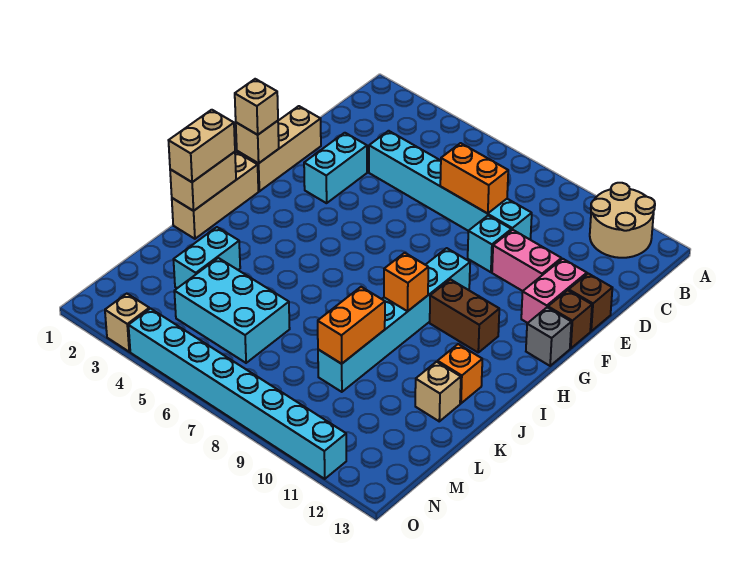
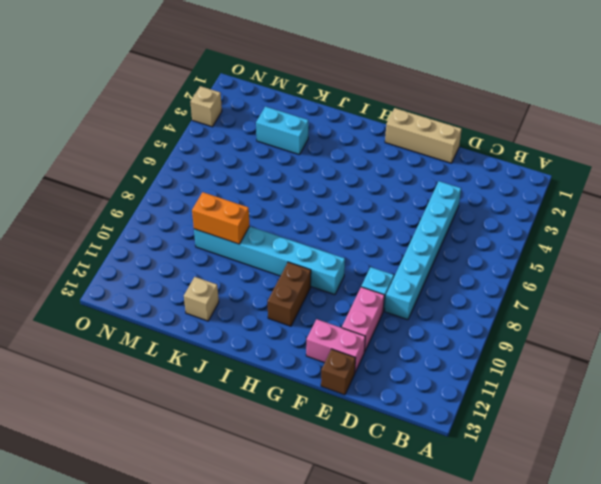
none -> tan round brick A11:B12 level 1
none -> cyan brick E3:F3 level 1
none -> brown brick F13 level 1

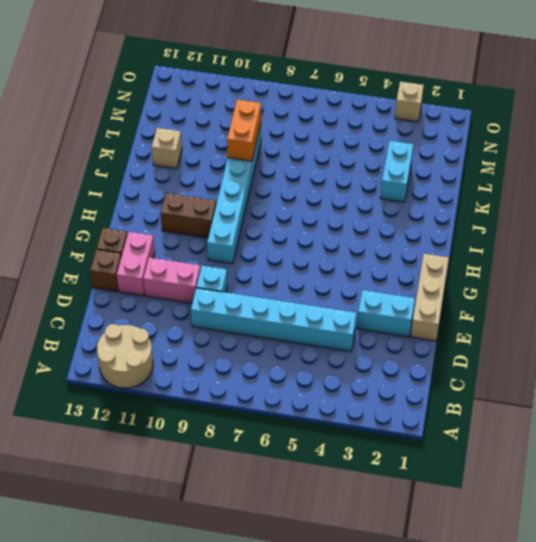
cyan brick E2:E3 level 1 -> cyan brick E3:F3 level 1
none -> grey brick G13 level 1
none -> tan brick H1:J1 level 1
none -> orange brick J12 level 1

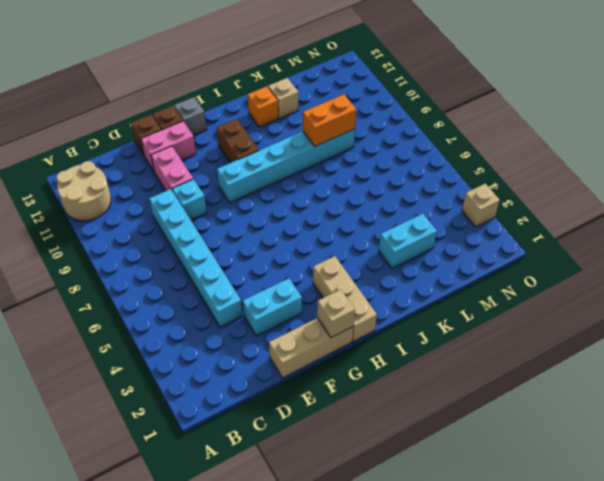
tan brick H1:H3 level 1 -> tan brick H1:J1 level 1
none -> cyan brick L4:M6 level 1
none -> cyan brick O4:O11 level 1
none -> orange brick D7:D8 level 2

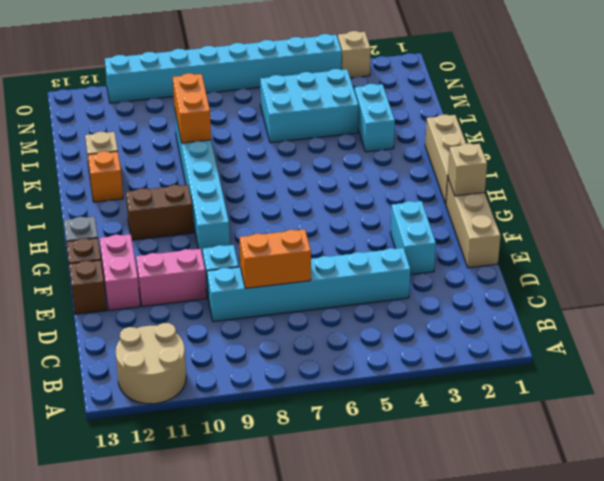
none -> tan brick I1:J1 level 2
none -> orange brick I9 level 2
none -> tan brick G1 level 3

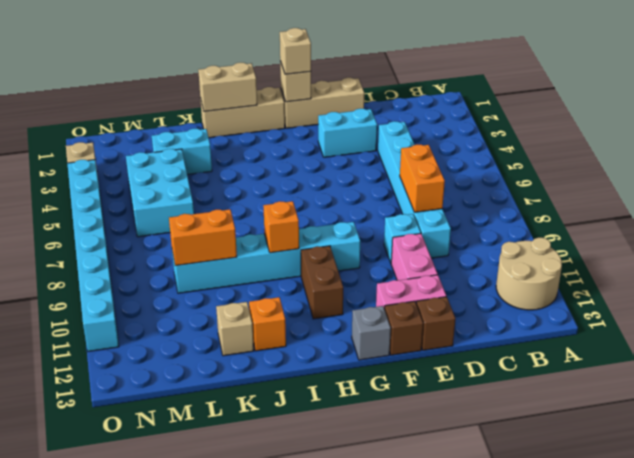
none -> tan brick I1:J1 level 3

